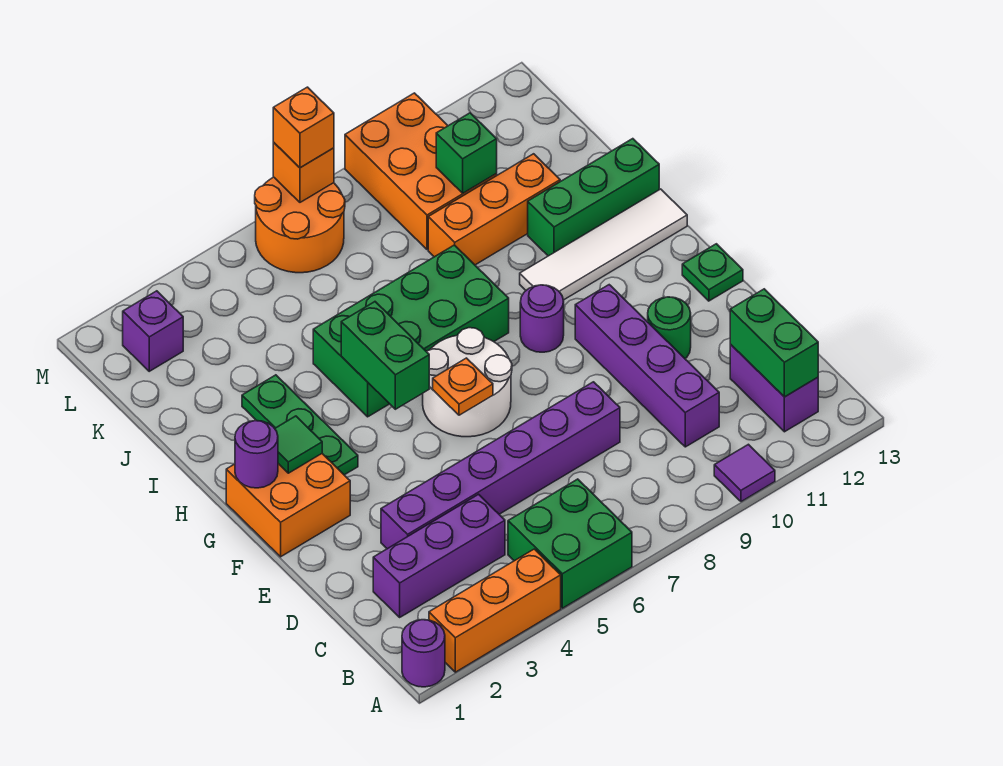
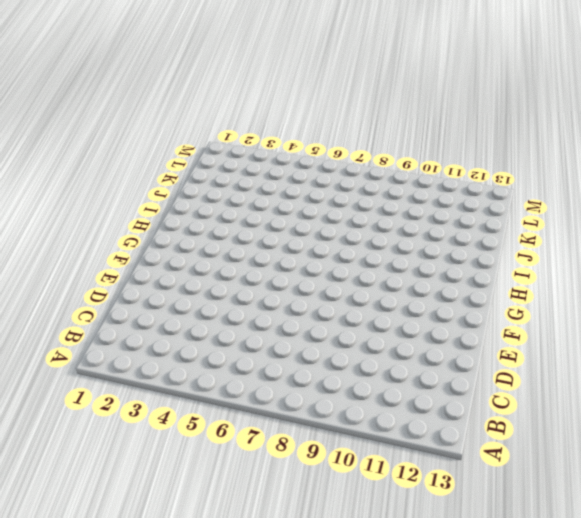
none -> purple round brick A1 level 1
none -> orange brick A2:A4 level 1
none -> green brick A5:B6 level 1

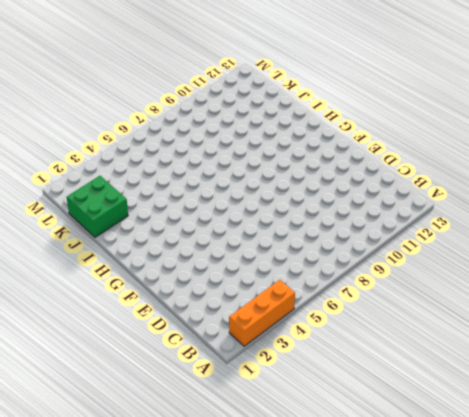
green brick J1:K2 level 1 -> green brick A5:B6 level 1
none -> purple round brick A1 level 1
none -> purple tile A10 level 1
none -> purple brick B12:C12 level 1

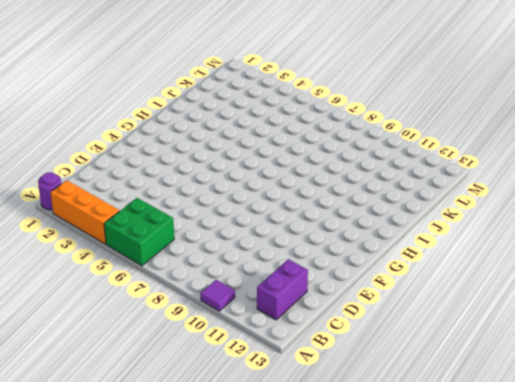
none -> purple brick C2:C4 level 1
none -> purple brick C10:F10 level 1
none -> purple brick D3:D8 level 1

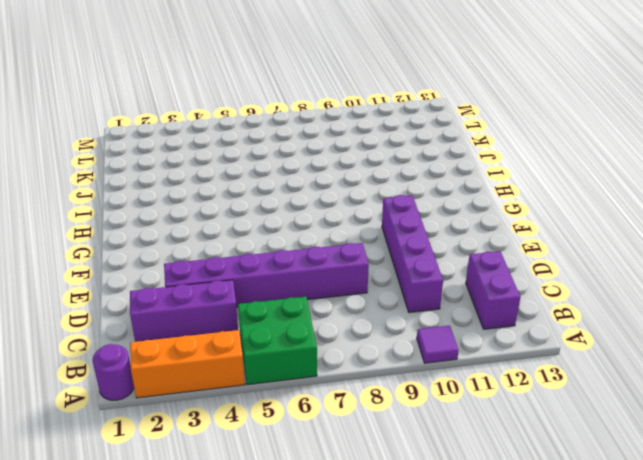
none -> green round brick E11 level 1
none -> orange brick F1:G2 level 1
none -> white round brick F6:G7 level 1

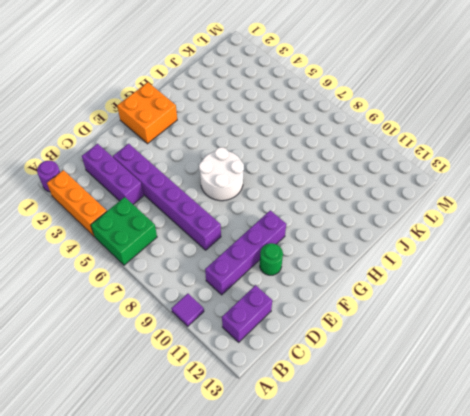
none -> green plate F13 level 1
none -> green plate G3:I3 level 1
none -> purple round brick G9 level 1

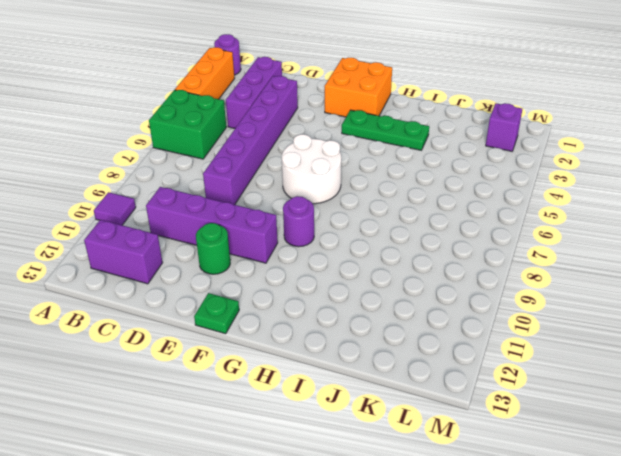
none -> green brick H5:I8 level 1
none -> white tile H10:H13 level 1
none -> green brick I11:I13 level 1

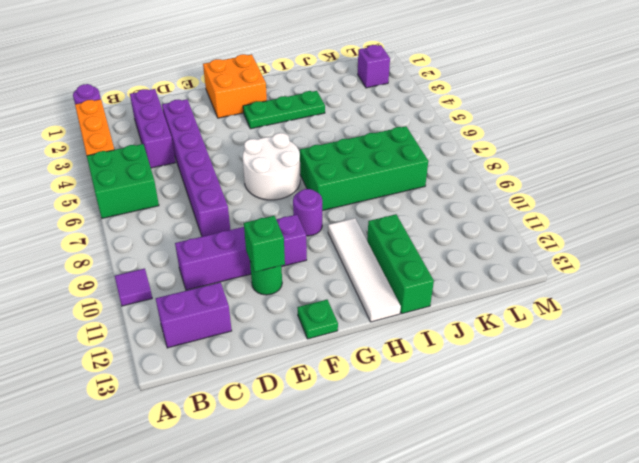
green brick E11 level 2 -> green brick K10 level 2
green brick H7:K8 level 1 -> green brick H5:I8 level 1
none -> orange brick J9:J11 level 1
none -> orange brick K9:M10 level 1
none -> orange round brick L6:M7 level 1

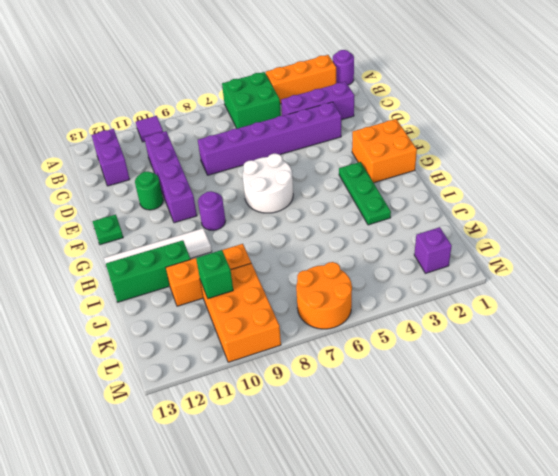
none -> green brick H5:I8 level 1
none -> green brick B12:C12 level 2
none -> orange plate F6 level 2

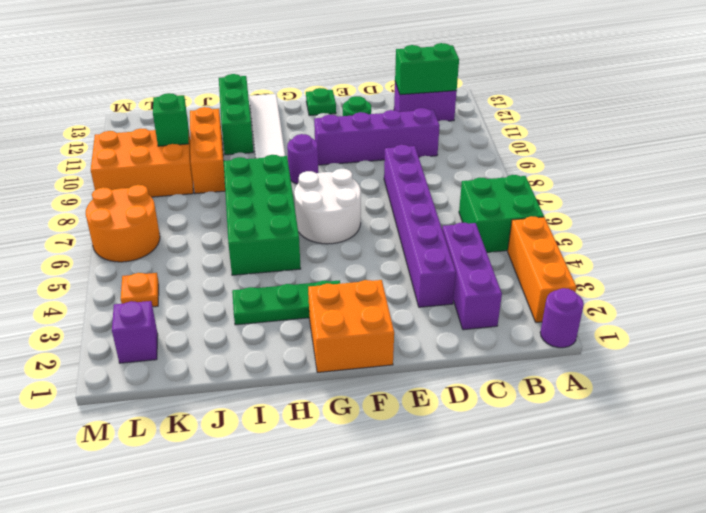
orange plate L4 level 1 -> orange plate F6 level 2
none -> purple tile A10 level 1
none -> purple round brick G1 level 2
none -> green tile G2 level 2

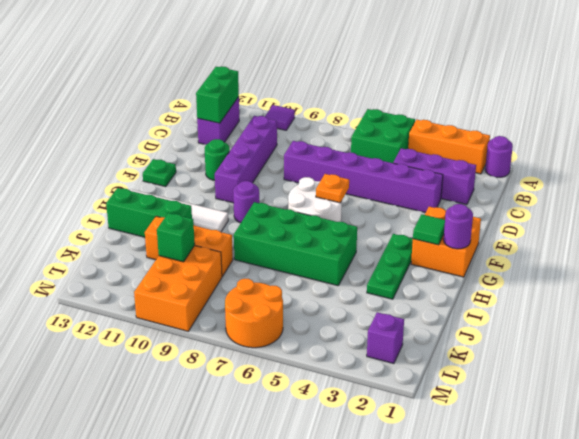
none -> green brick G5:H5 level 2
none -> orange brick M7 level 2
none -> orange brick M7 level 3

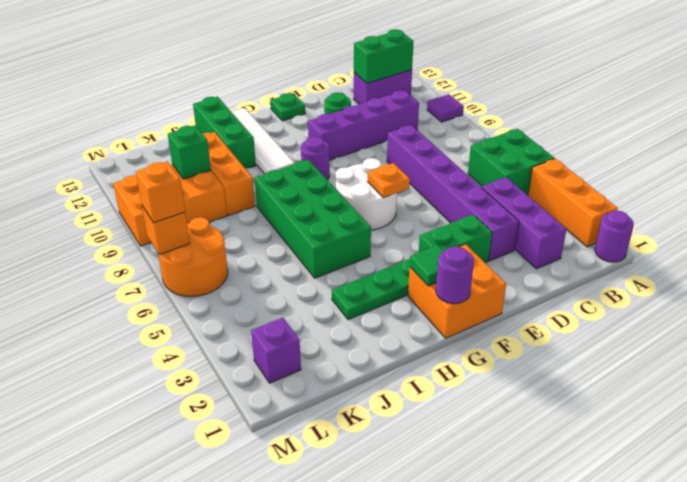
green brick E3:F3 level 1 -> green brick G5:H5 level 2

